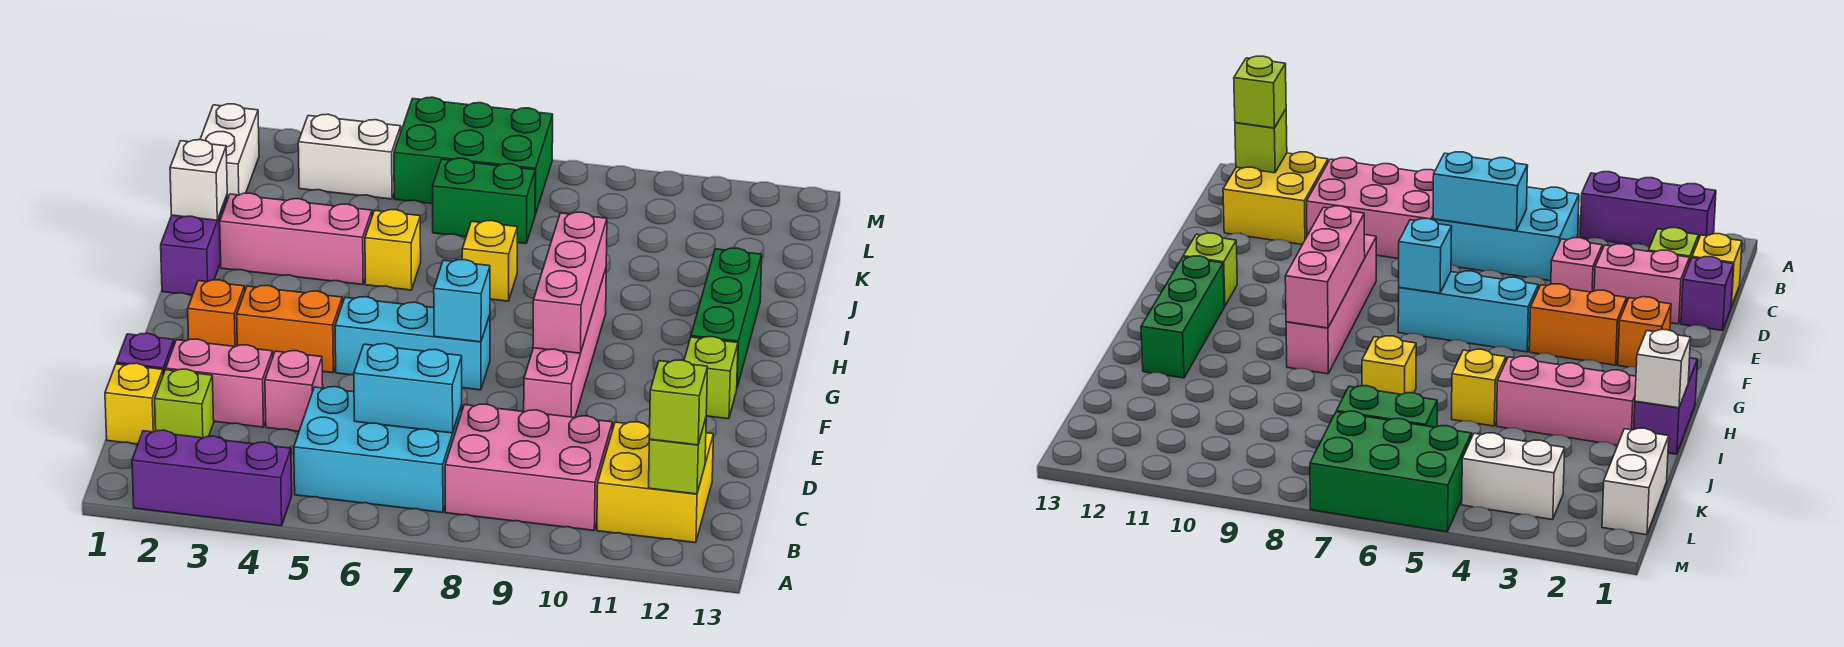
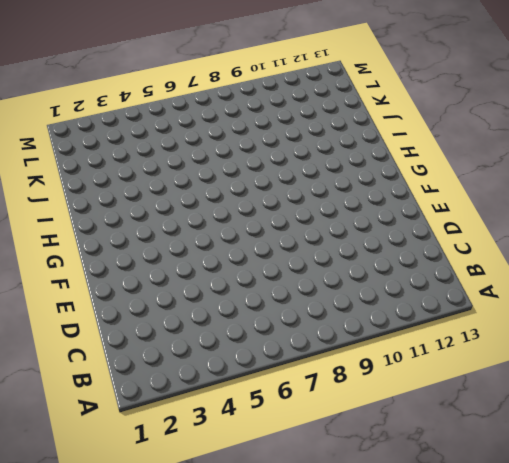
none -> purple brick A2:A4 level 1
none -> cyan brick B5:C7 level 1
none -> pink brick B8:C10 level 1

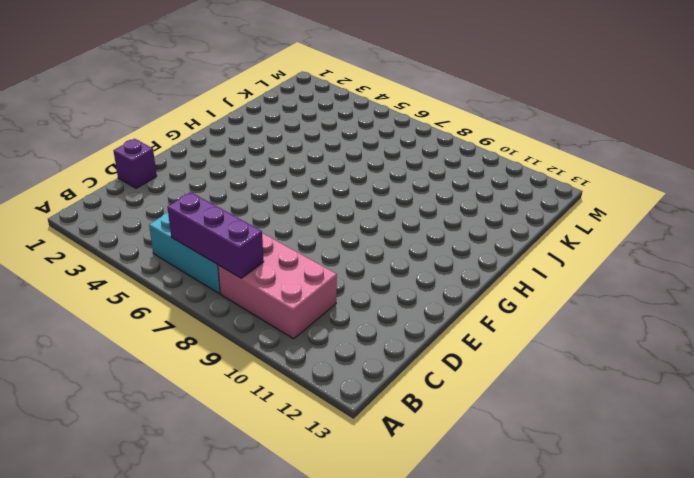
purple brick B6:B8 level 2 -> purple brick A2:A4 level 1
none -> yellow brick B11:C12 level 1
none -> yellow brick C1 level 1
none -> lime brick C2 level 1

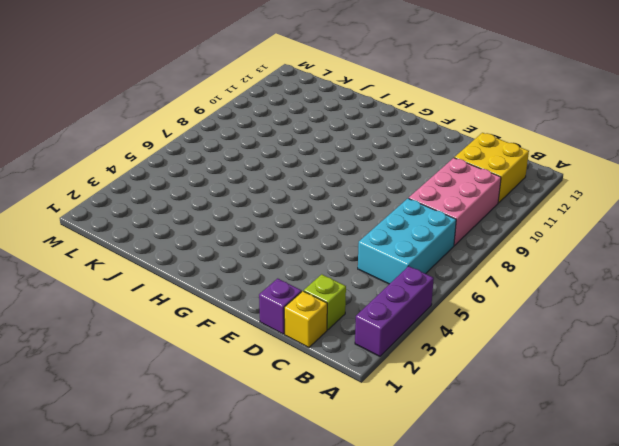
none -> pink brick D2:D3 level 1
none -> pink brick D4 level 1
none -> pink brick E9:H9 level 1

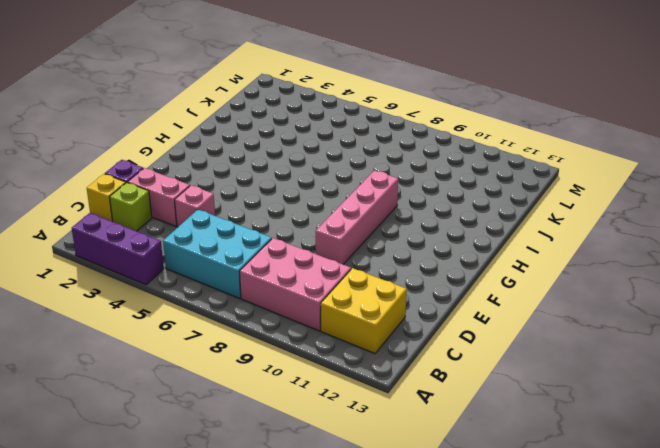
none -> orange brick F2 level 1
none -> orange brick F3:F4 level 1
none -> cyan brick F5:F7 level 1

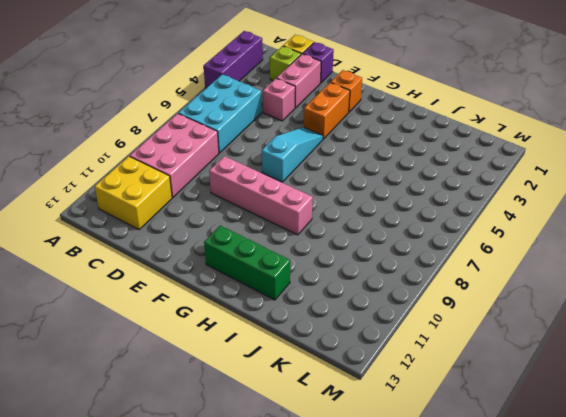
cyan slope F5:F7 level 1 top 7 -> cyan brick F5:F7 level 1
none -> lime brick F12 level 1
none -> purple brick H1:I1 level 1
none -> pink brick I2:I4 level 1

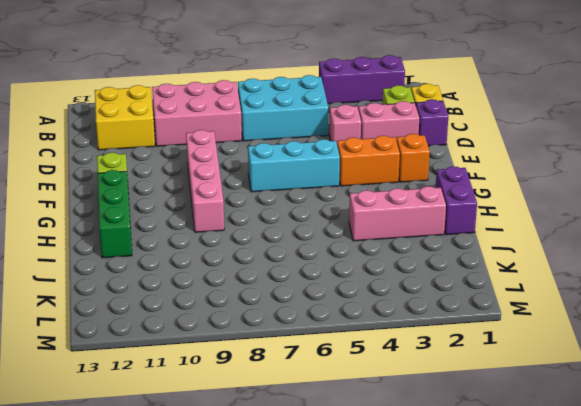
none -> yellow brick I5 level 1
none -> yellow brick I7 level 1
none -> white brick K1:L1 level 1

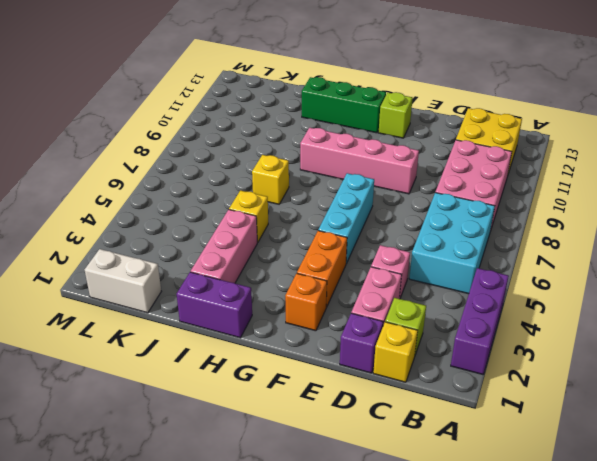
none -> green brick K6:K7 level 1
none -> white brick L3:L4 level 1
none -> green brick L5:M7 level 1

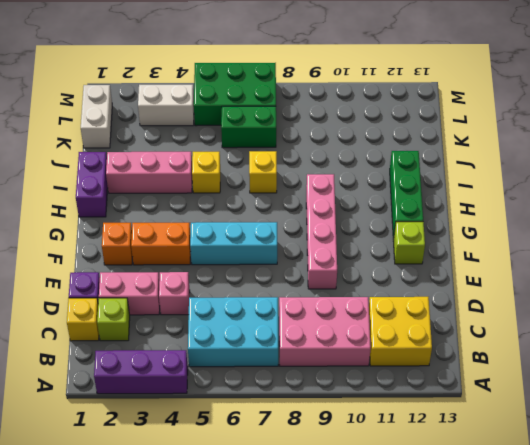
none -> lime brick B12 level 2
none -> cyan brick C6:C7 level 2
none -> cyan brick F7 level 2

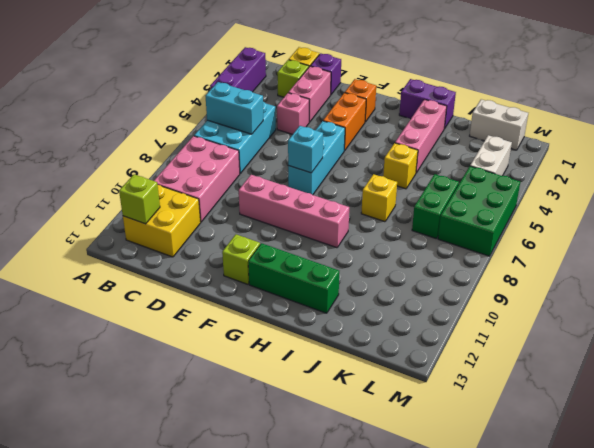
cyan brick B6:C6 level 2 -> cyan brick C6:C7 level 2
none -> pink brick F9:H9 level 2
none -> white brick I1 level 2
none -> lime brick B12 level 3

